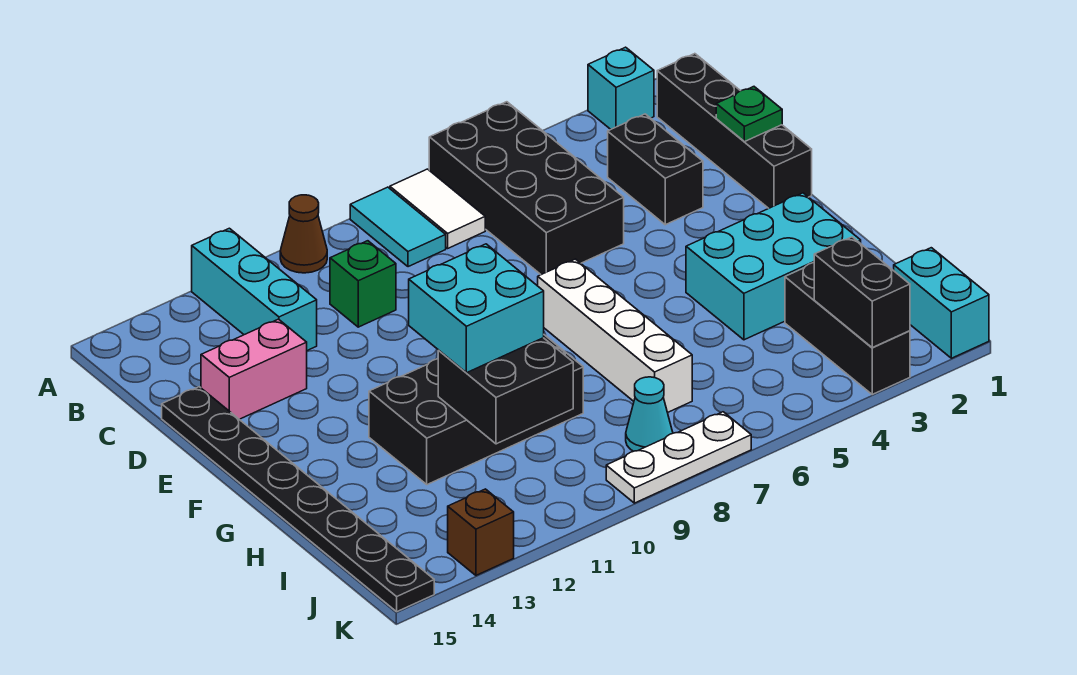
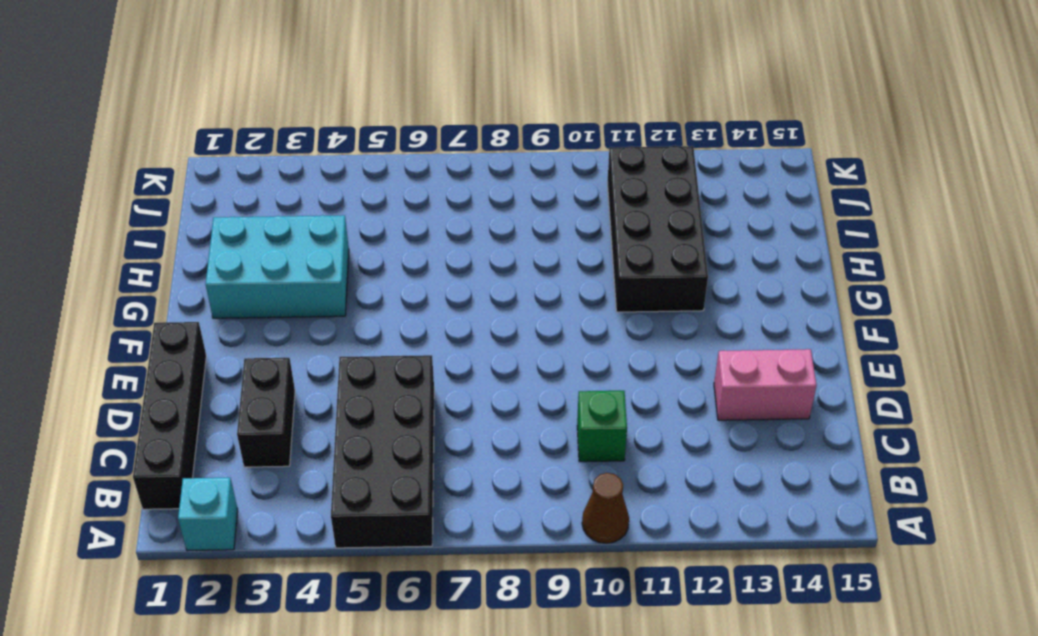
black brick G11:J12 level 1 -> black brick G9:H12 level 1
none -> white tile A7:B7 level 1
none -> cyan tile A8:B8 level 1
none -> cyan brick A12:C12 level 1

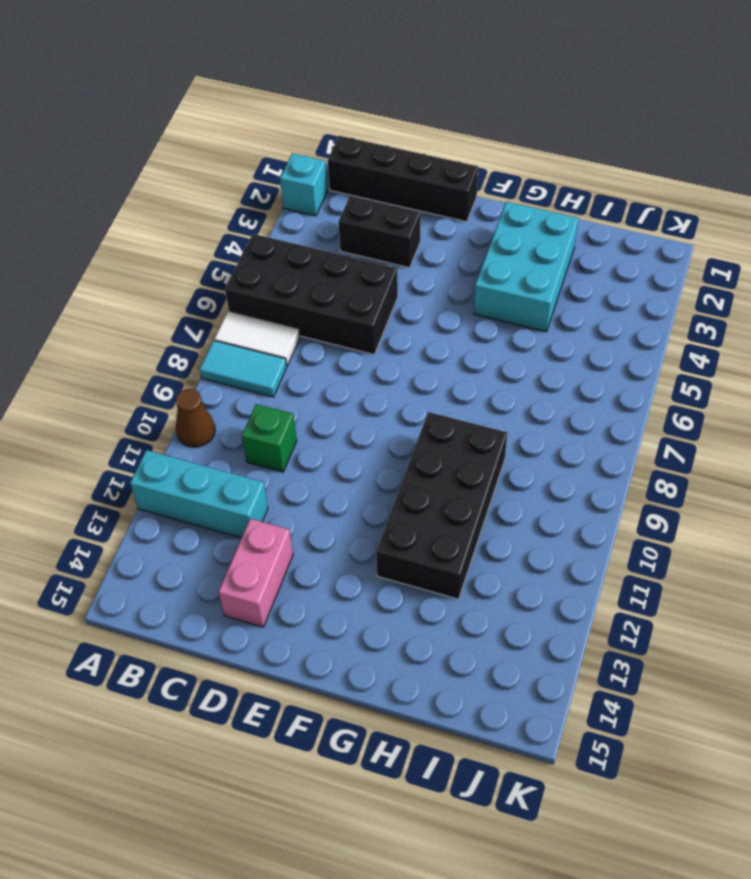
none -> black plate D15:K15 level 1
none -> white brick F7:I7 level 1
none -> black brick I3:K3 level 1

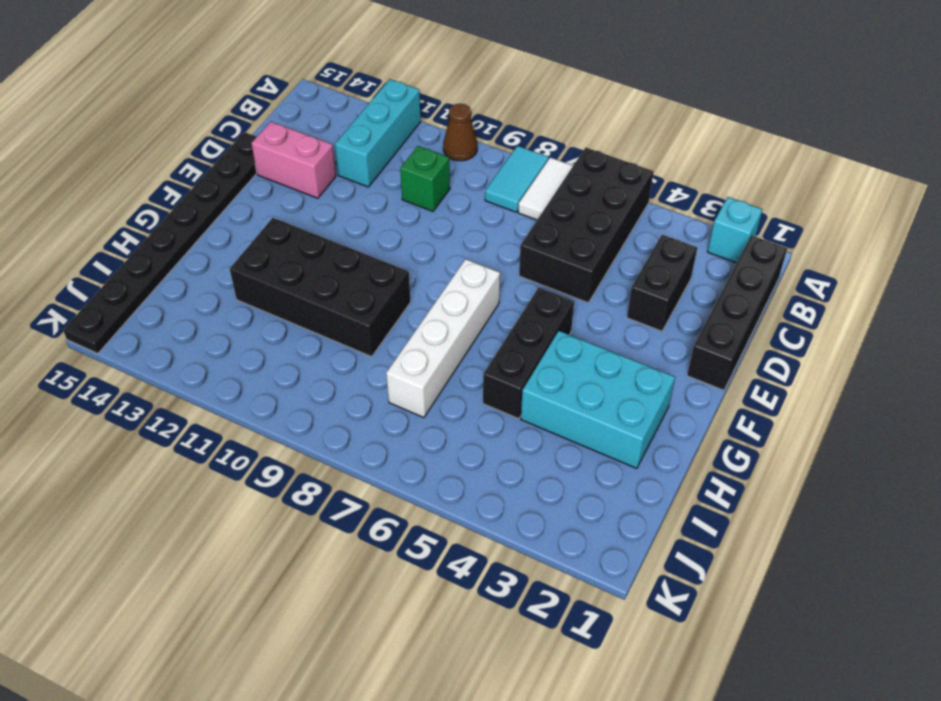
black brick F5:H5 level 1 -> black brick I3:K3 level 1
none -> cyan brick J1:K1 level 1
none -> cyan cone J8 level 1
none -> white plate K7:K9 level 1

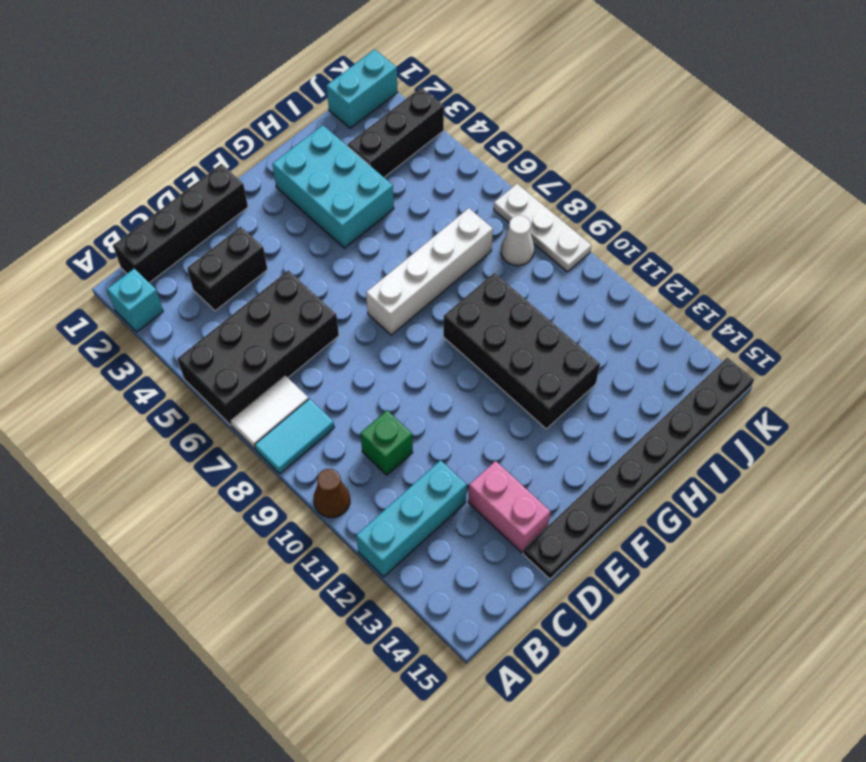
white cone J8 level 1 -> cyan cone J8 level 1
none -> brown brick K13 level 1
none -> green plate D1 level 2
none -> black brick H10:I11 level 2

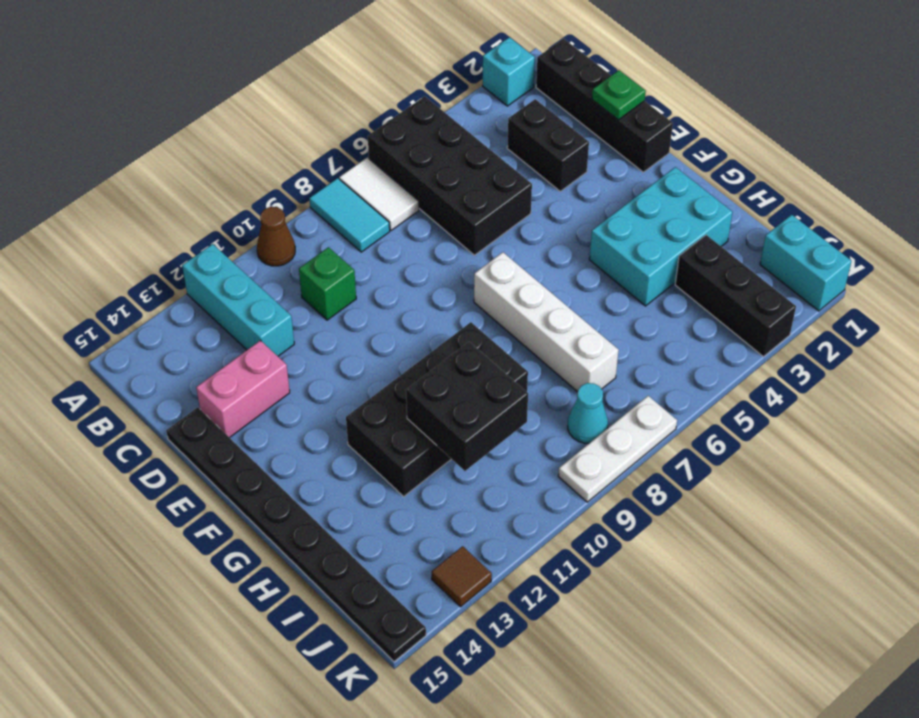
brown tile K13 level 1 -> brown brick K13 level 1
none -> black brick J3:K3 level 2
none -> cyan brick G10:H11 level 3

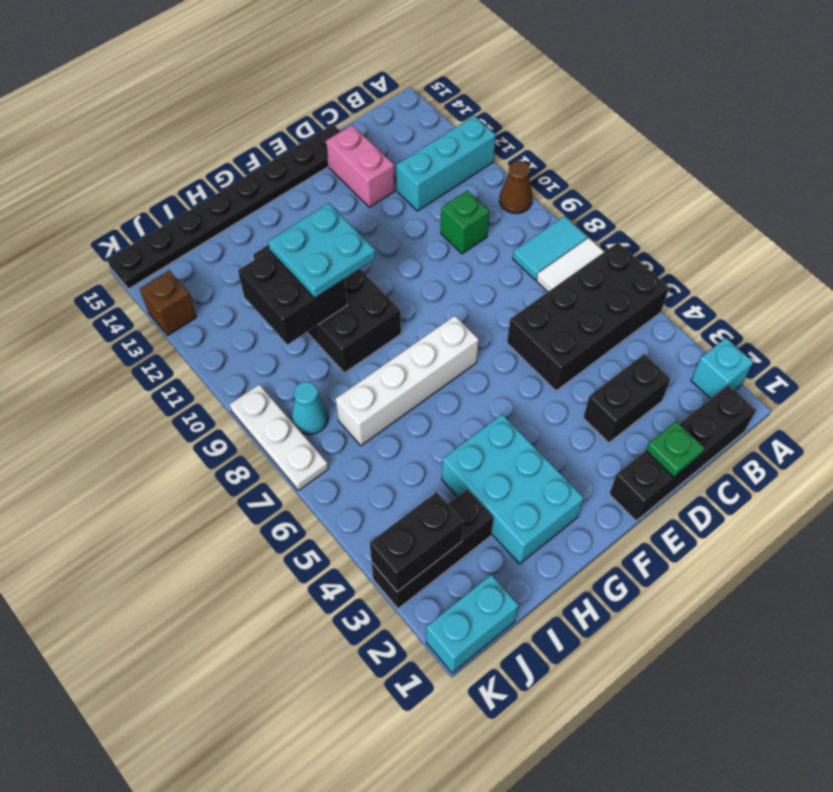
cyan plate G10:H11 level 3 -> cyan brick G10:H11 level 3

